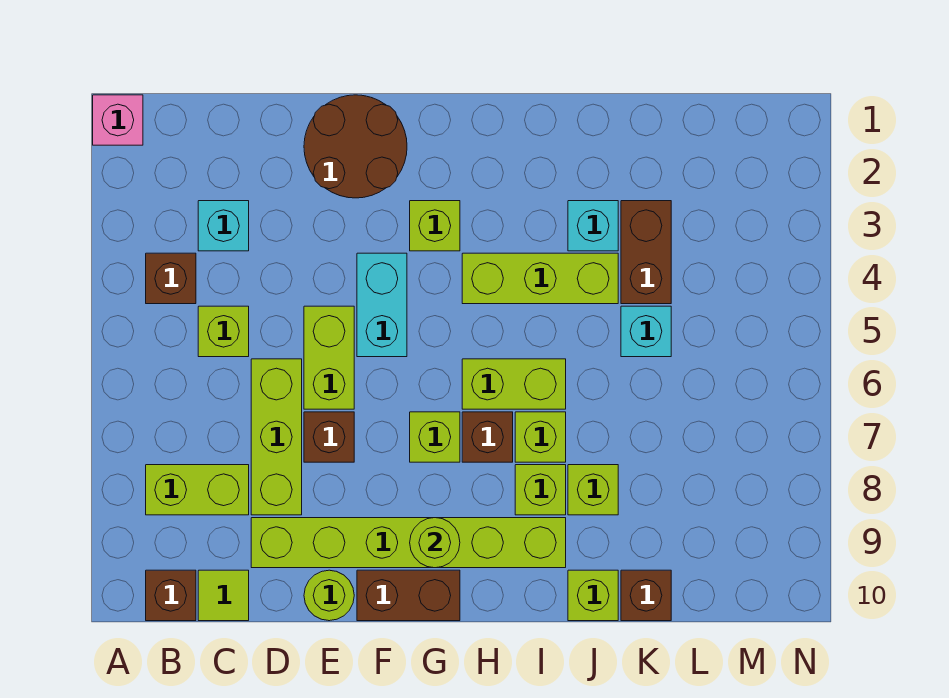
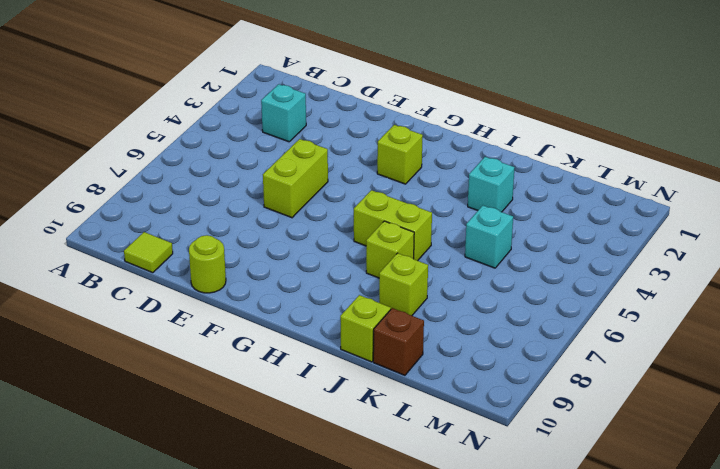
none -> pink brick A1 level 1
none -> brown brick B4 level 1
none -> lime brick B8:C8 level 1

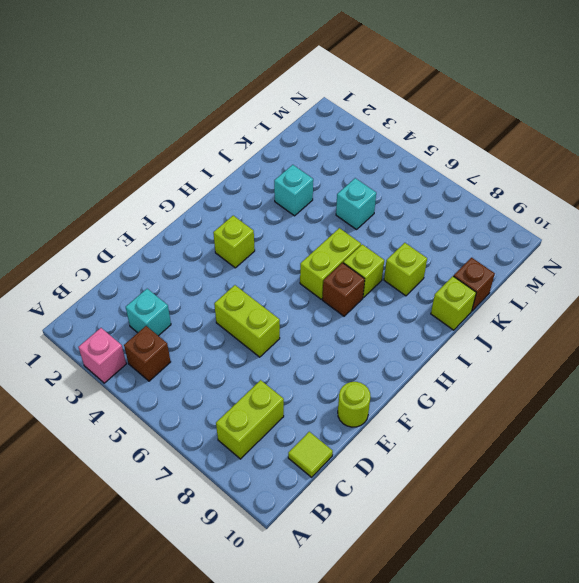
pink brick A3 level 1 -> pink brick A1 level 1
none -> brown brick B10 level 1
none -> lime brick C5 level 1
none -> lime brick D6:D8 level 1

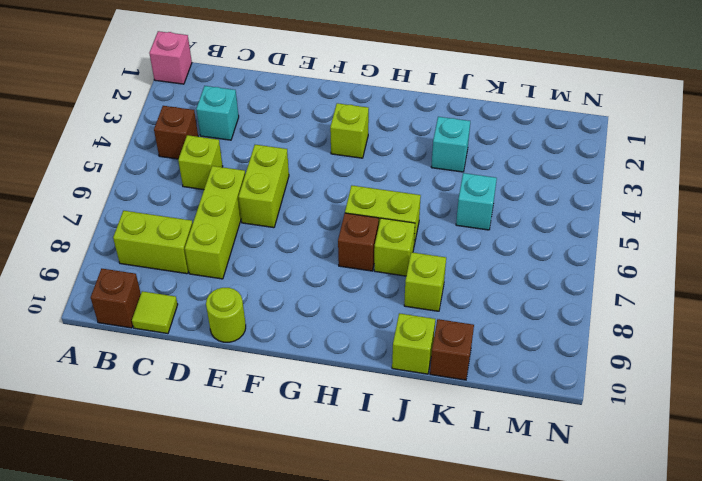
none -> lime brick D9:I9 level 1
none -> brown round brick E1:F2 level 1
none -> brown brick E7 level 1

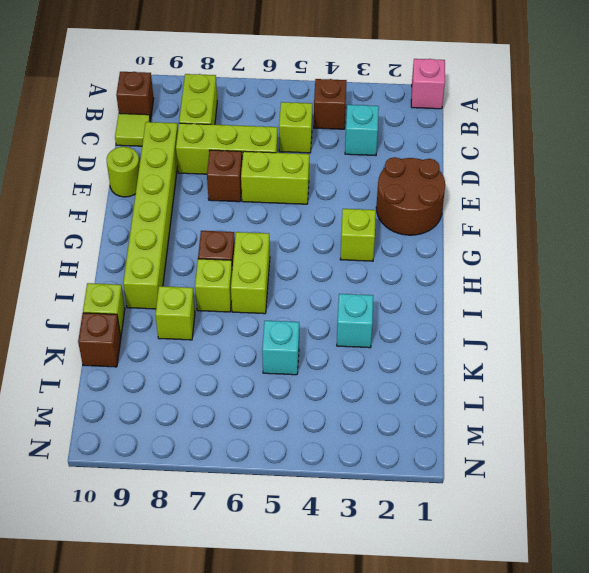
none -> cyan brick F4:F5 level 1
none -> brown brick F10:G10 level 1
none -> lime brick G7 level 1

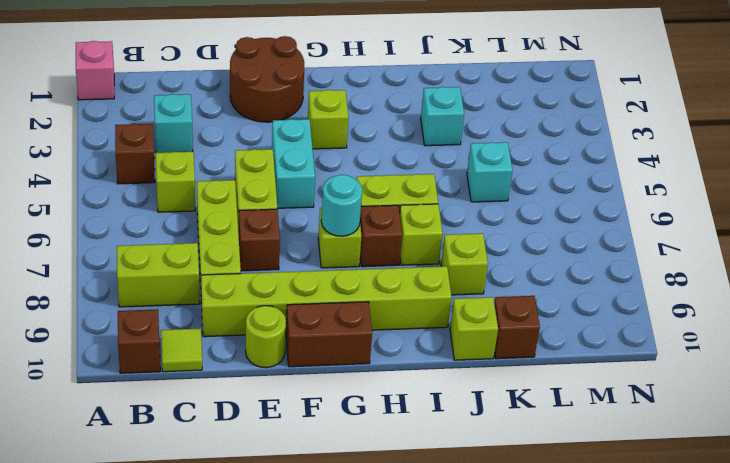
cyan round brick G7 level 2 -> none
none -> lime brick H4:J4 level 1
none -> lime brick I8 level 1
none -> brown brick K3:K4 level 1

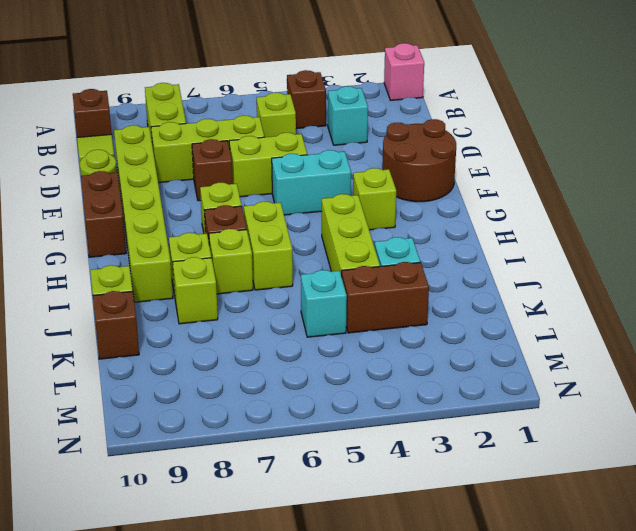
none -> lime round brick G9 level 2

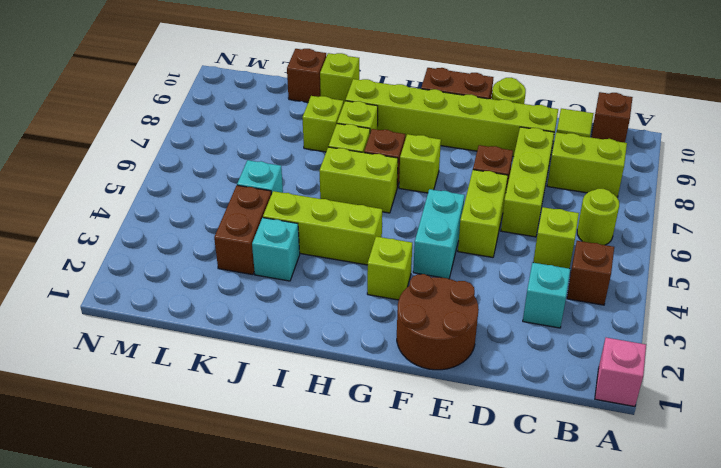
lime round brick B6 level 1 -> lime round brick G9 level 2

